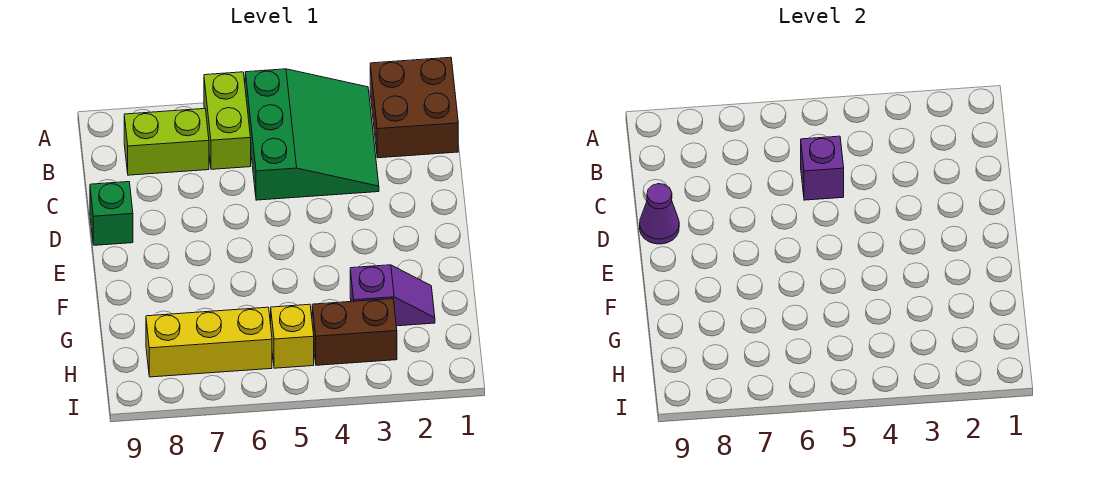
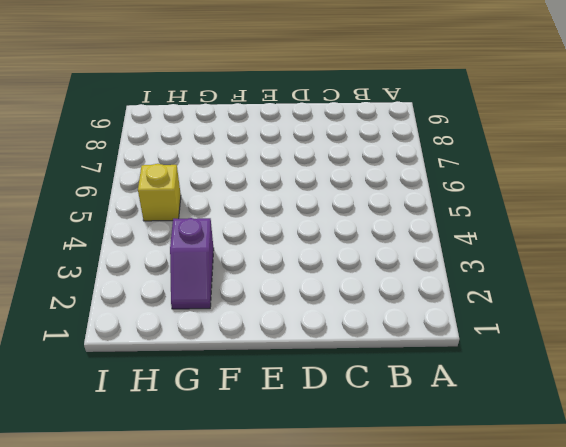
none -> brown brick A1:B2 level 1
none -> green slope A3:C5 level 1 top 5

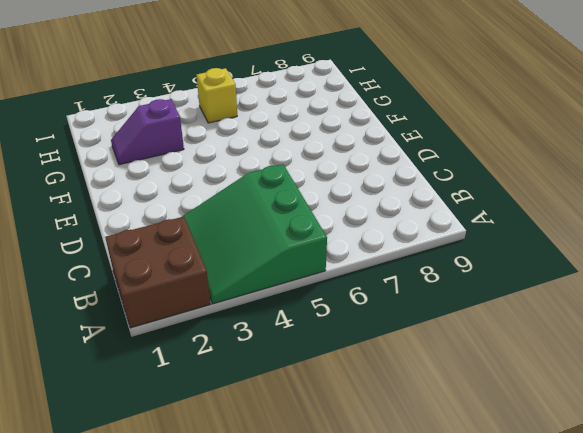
none -> lime brick A6:B6 level 1
none -> lime brick B7:B8 level 1

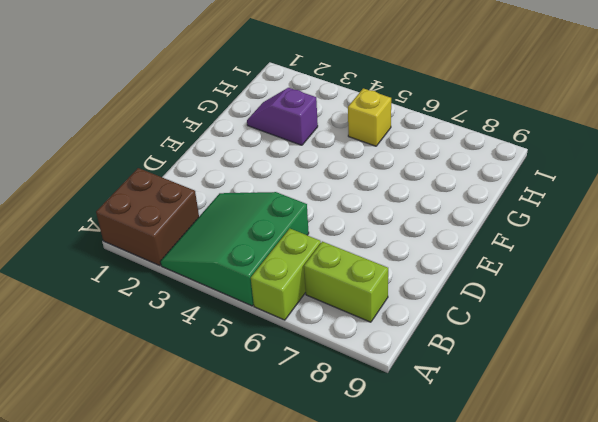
none -> green brick D9 level 1
none -> brown brick H3:H4 level 1

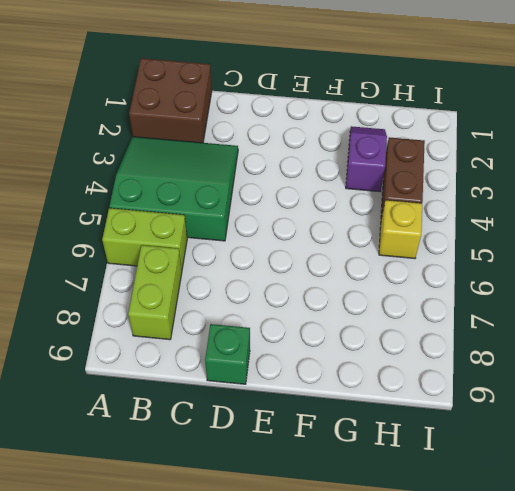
none -> yellow brick H6:H8 level 1
none -> purple brick C5 level 2

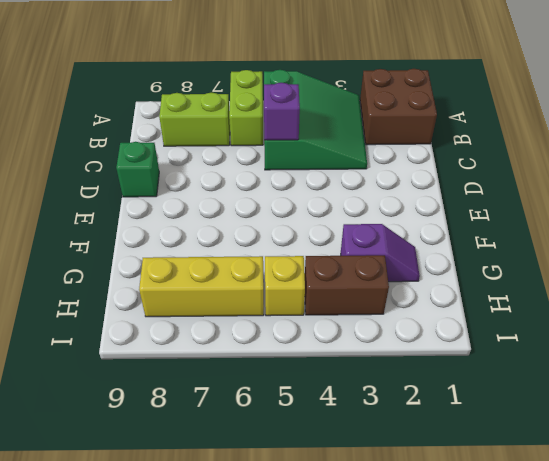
none -> purple cone D9 level 2

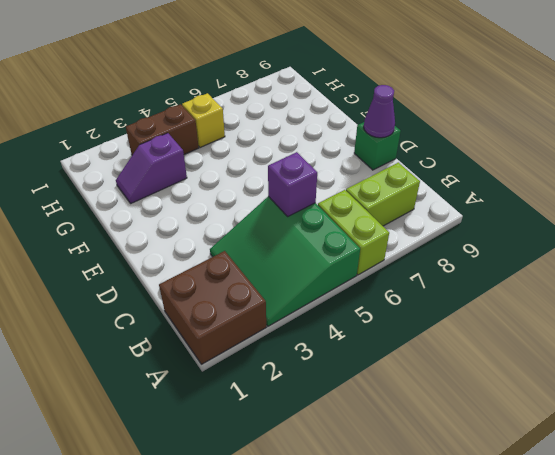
none -> yellow brick H6:H8 level 1

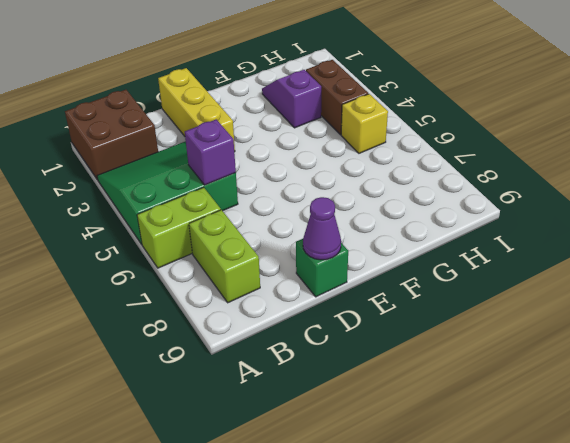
yellow brick D1:D3 level 1 -> yellow brick H6:H8 level 1

